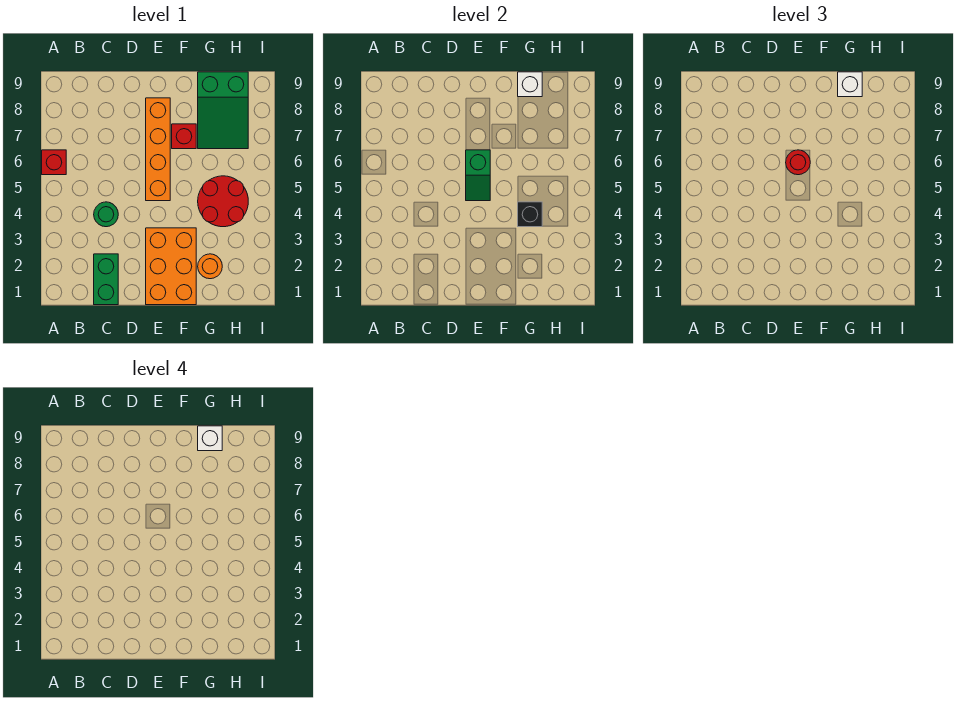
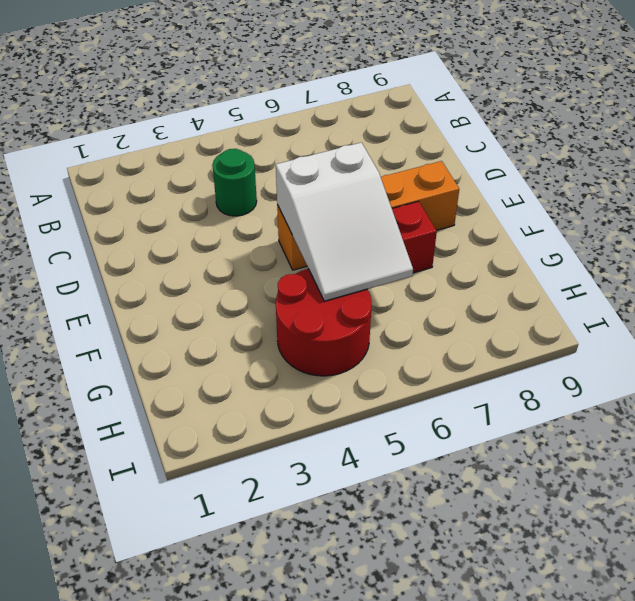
white slope E5:G6 level 2 top E -> green slope E5:E6 level 2 top 6
none -> red brick A6 level 1
none -> green brick C1:C2 level 1
none -> orange brick E1:F3 level 1

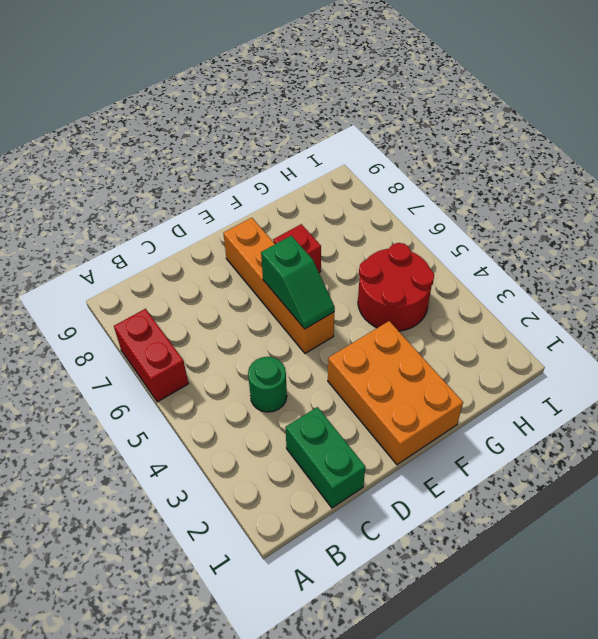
red brick A6:A7 level 1 -> red brick A6 level 1
none -> orange round brick G2 level 1
none -> green slope G7:H9 level 1 top 9
none -> black brick G4 level 2

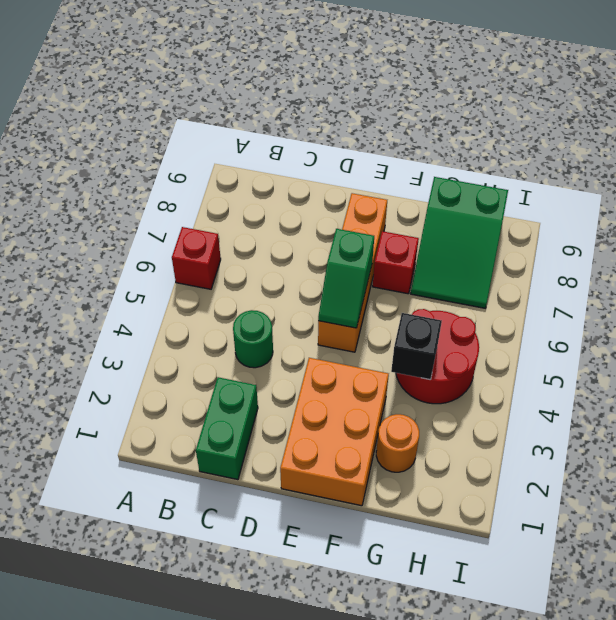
none -> white brick G9 level 2
none -> red round brick E6 level 3
none -> white brick G9 level 3

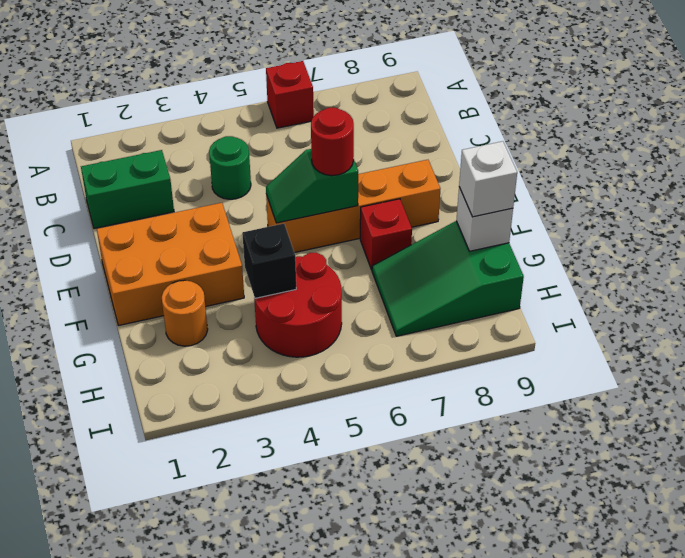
none -> white brick G9 level 4

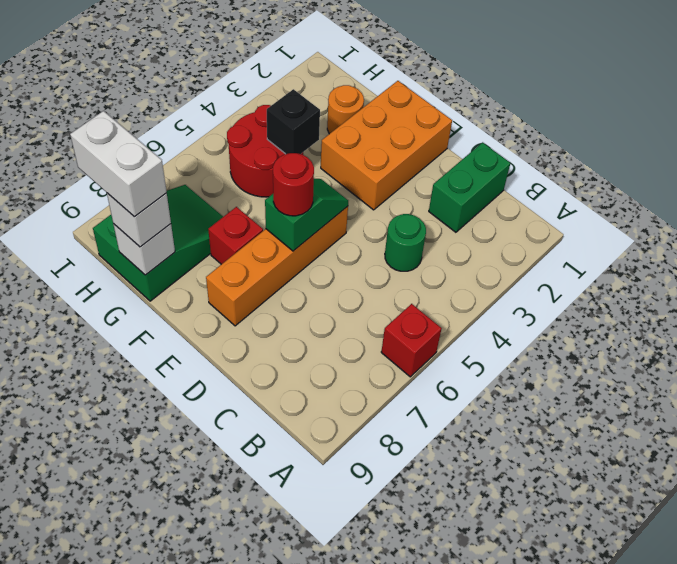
white brick G9:H9 level 4 -> white brick G9 level 4

